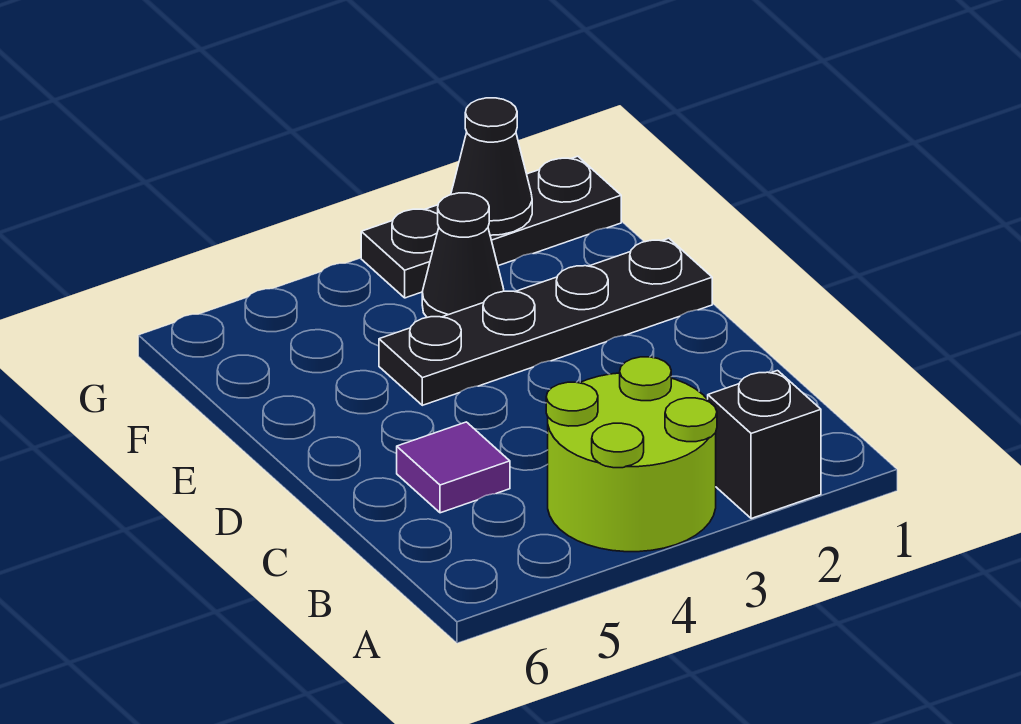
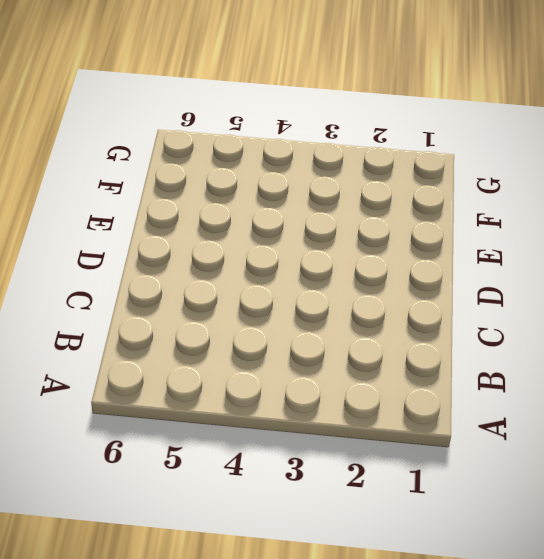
none -> black brick A2 level 1
none -> lime round brick A3:B4 level 1

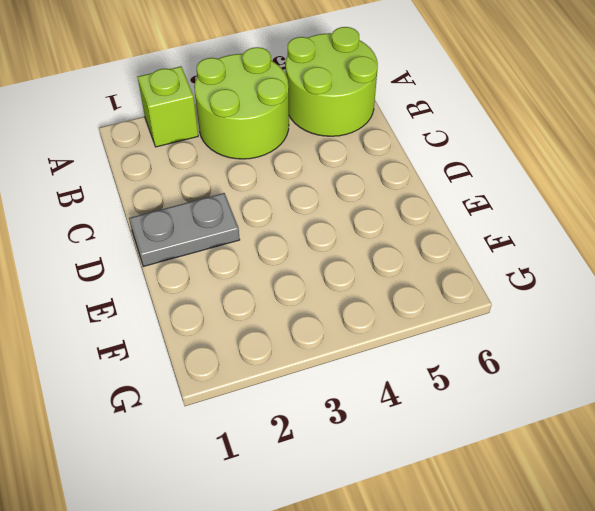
lime brick A2 level 1 -> black brick A2 level 1
lime round brick A5:B6 level 1 -> none
grey plate D1:D2 level 1 -> none
none -> purple tile C5 level 1
none -> black plate E1:E4 level 1

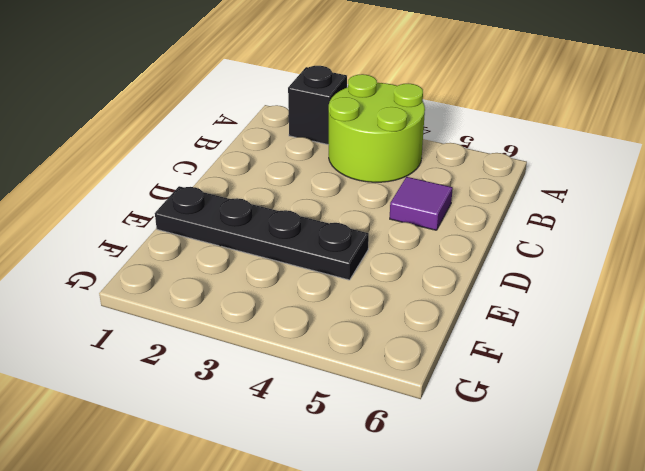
none -> black cone F3 level 1
none -> black plate G1:G3 level 1

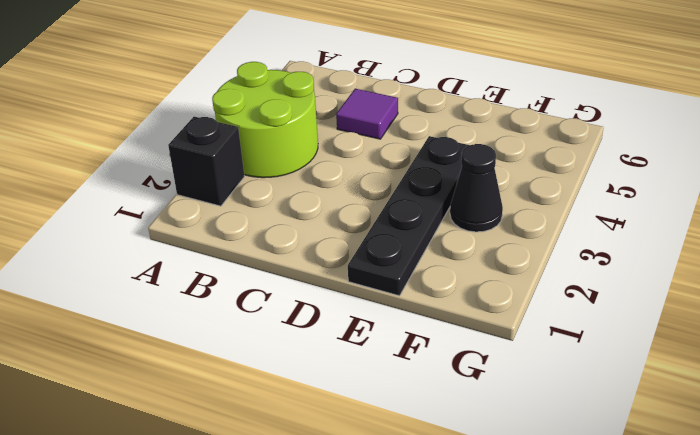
none -> black plate G1:G3 level 1
none -> black cone G2 level 2

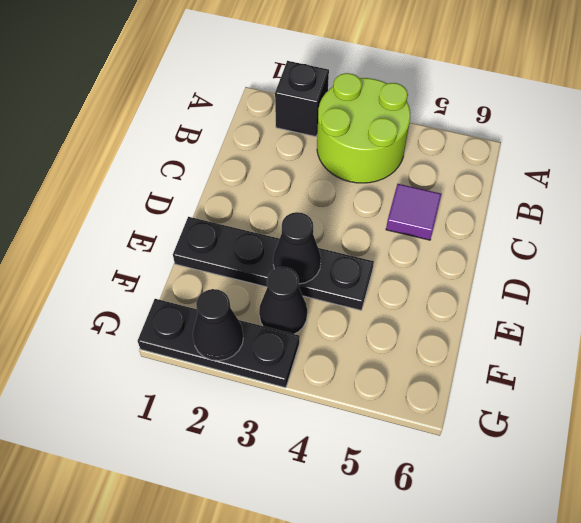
black cone E3 level 2 -> none

